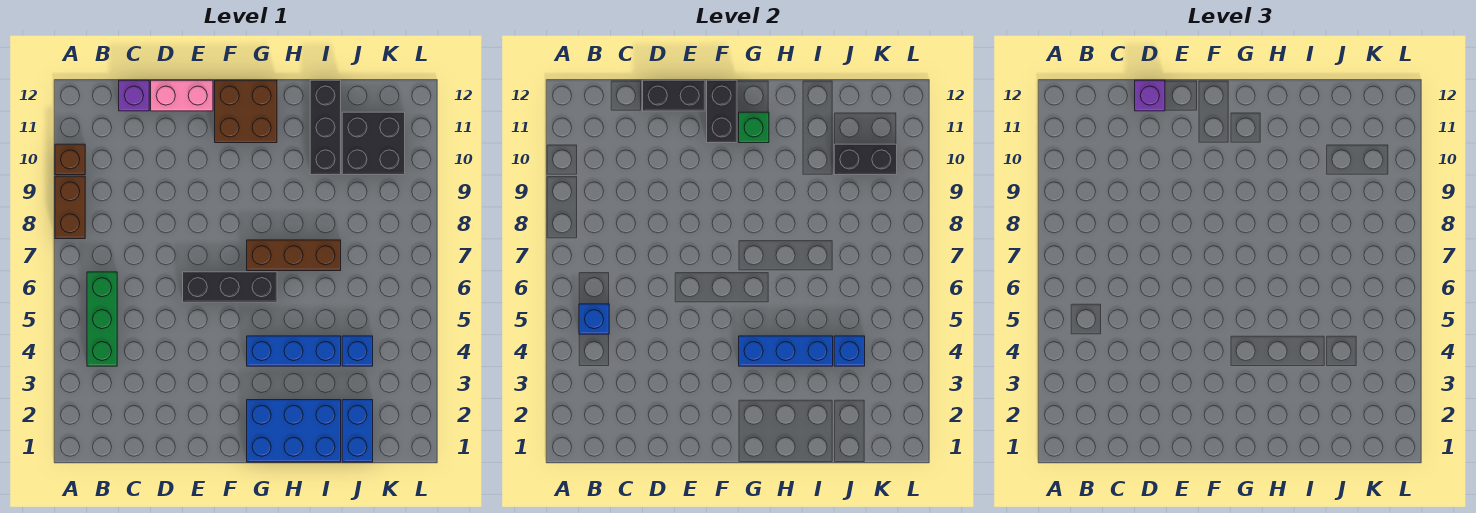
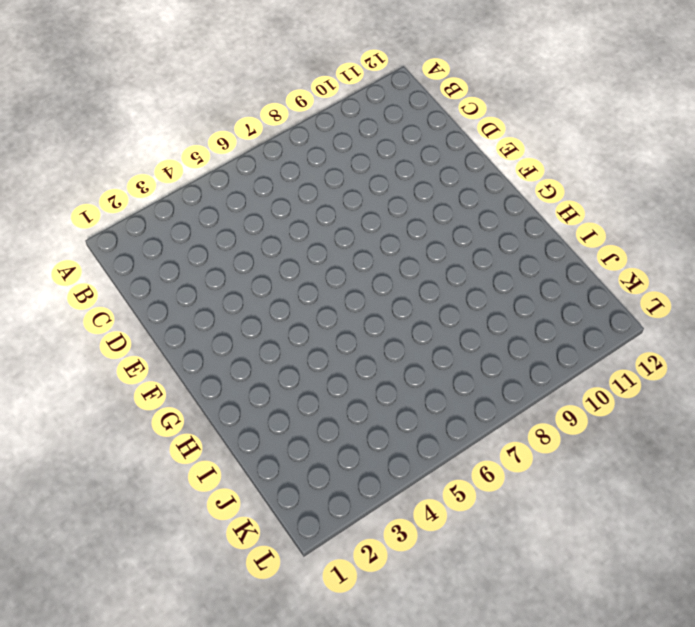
none -> brown brick A8:A9 level 1
none -> brown brick A10 level 1
none -> green brick B4:B6 level 1

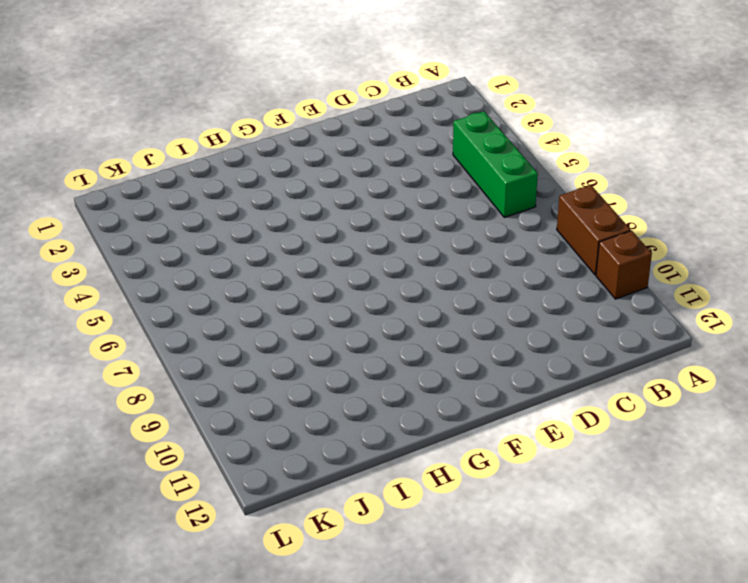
none -> purple brick C12 level 1
none -> pink brick D12:E12 level 1
none -> black brick E6:G6 level 1

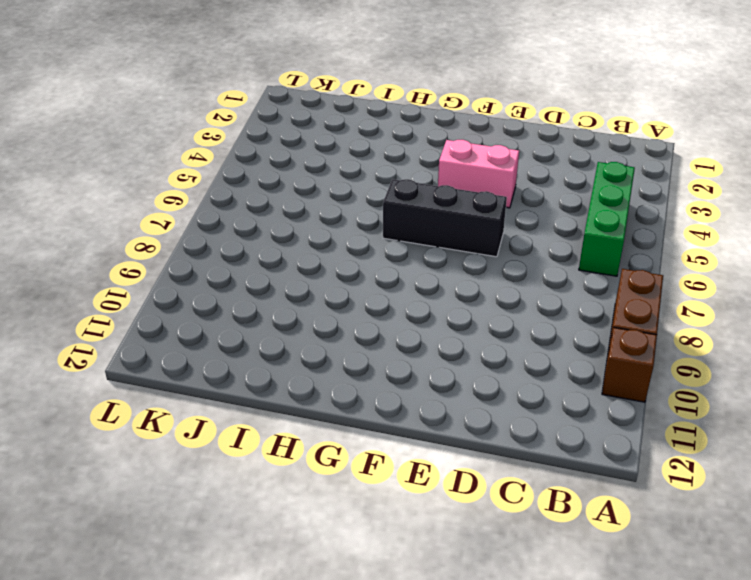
pink brick E4:F4 level 1 -> pink brick D12:E12 level 1
none -> purple brick C12 level 1
none -> brown brick F11:G12 level 1
none -> blue brick G1:I2 level 1

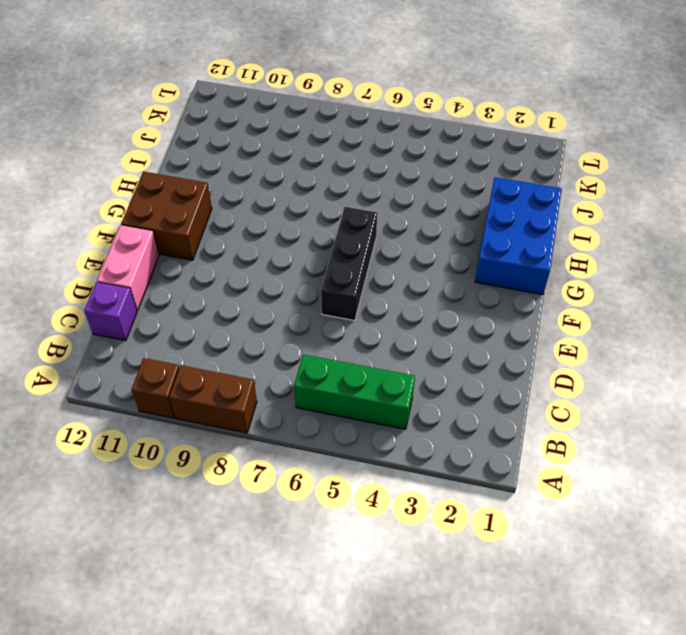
none -> blue brick G4:I4 level 1
none -> brown brick G7:I7 level 1
none -> black brick I10:I12 level 1

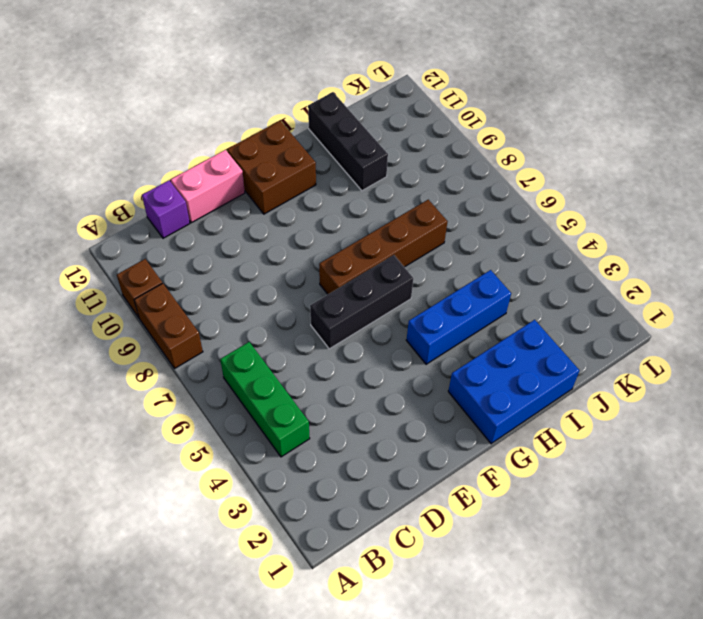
brown brick F7:I7 level 1 -> brown brick G7:I7 level 1
none -> blue brick J1:J2 level 1
none -> blue brick J4 level 1
none -> black brick J10:K11 level 1

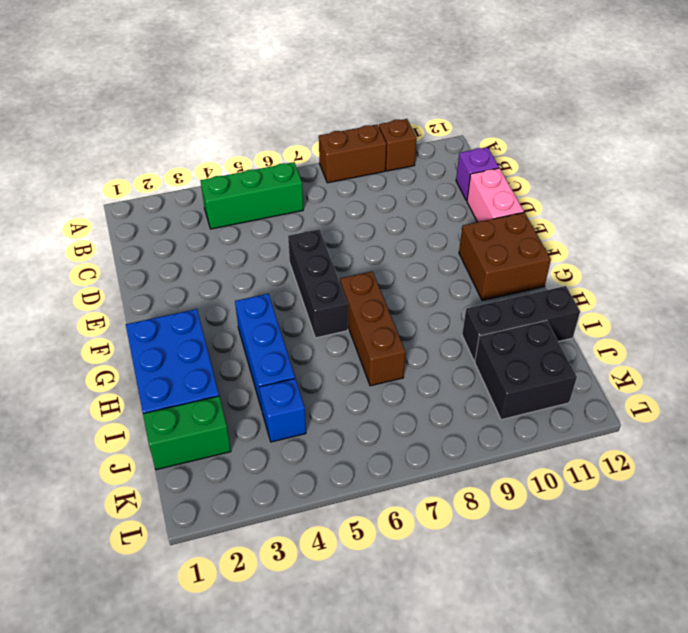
green brick J1:J2 level 1 -> blue brick J1:J2 level 1
none -> blue brick B5 level 2
none -> black brick D12:E12 level 2
none -> black brick F11:F12 level 2

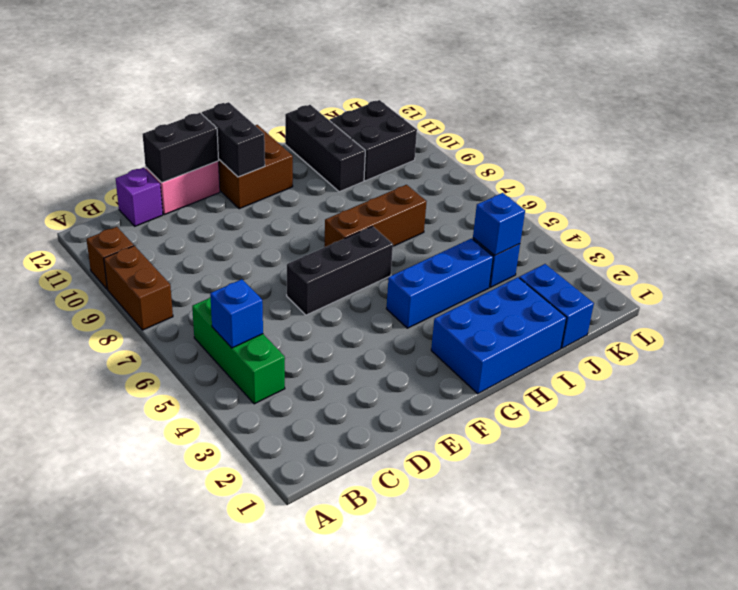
none -> blue brick G4:I4 level 2
none -> green brick G11 level 2
none -> black brick J10:K10 level 2

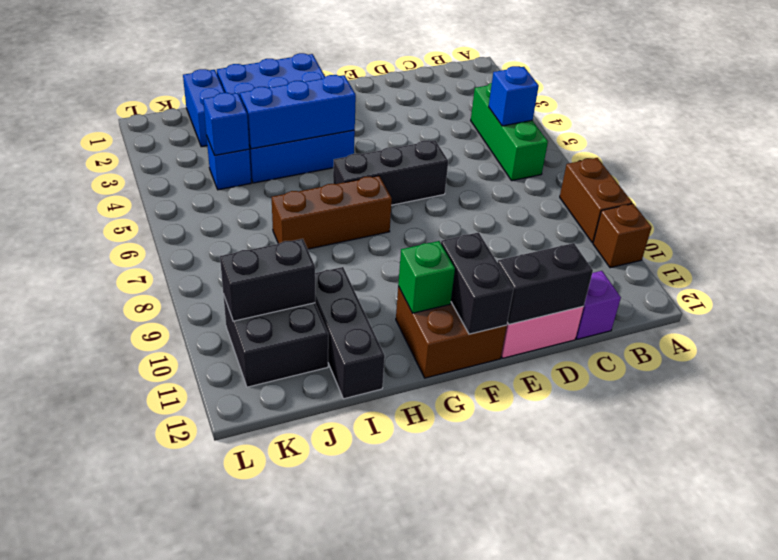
none -> purple brick D12 level 3

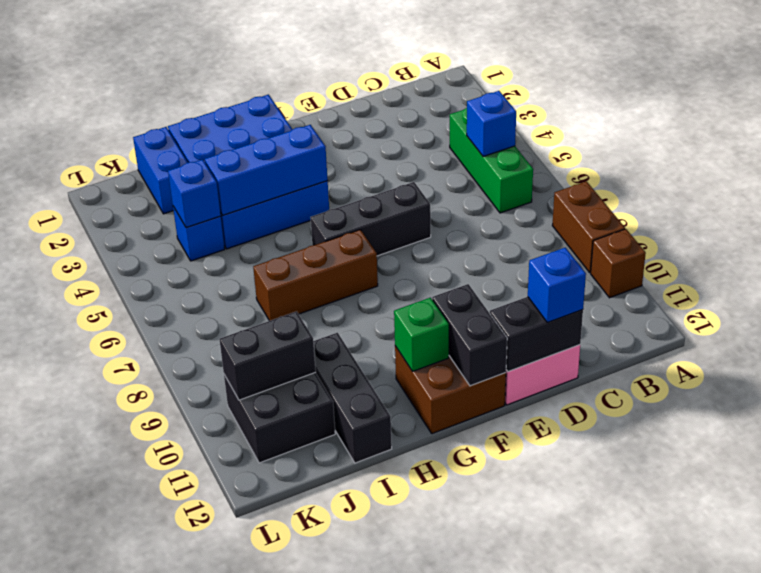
blue brick D12 level 3 -> purple brick D12 level 3
none -> purple brick C12 level 1

